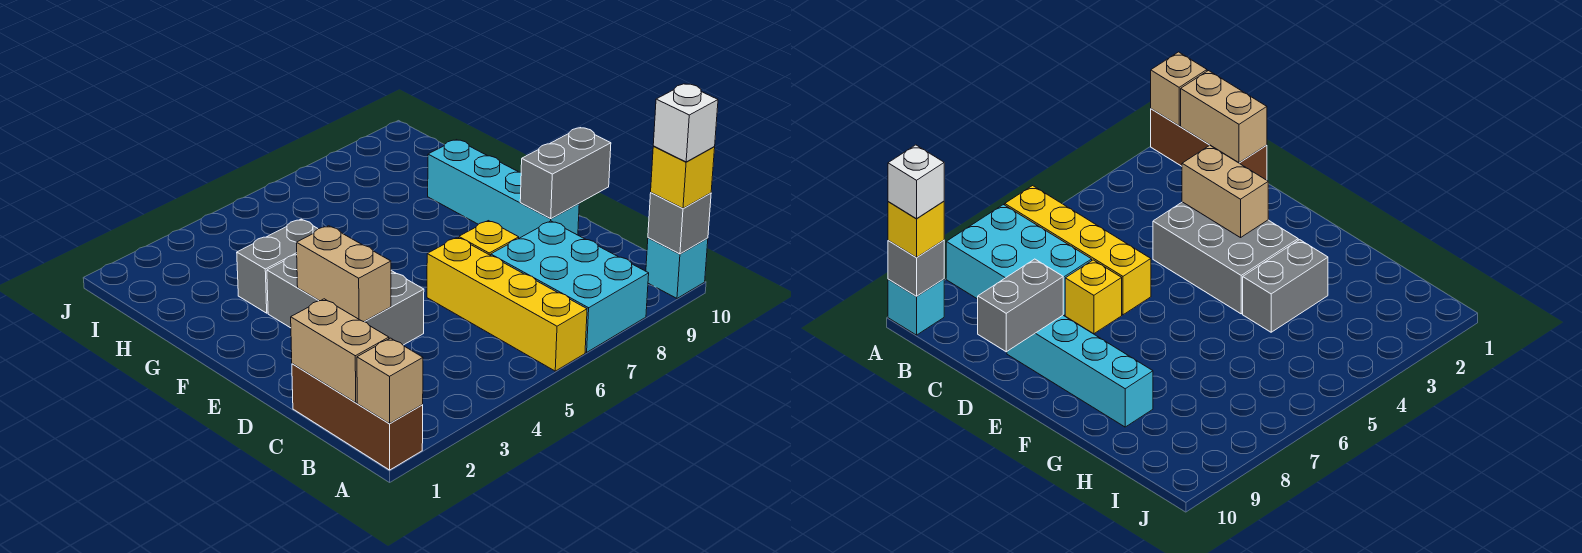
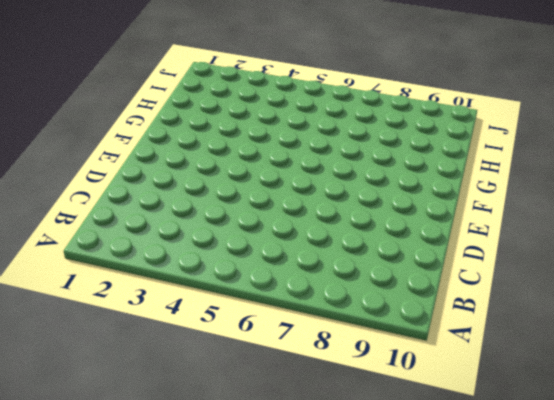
none -> brown brick A1:C1 level 1
none -> yellow brick A6:D6 level 1
none -> cyan brick A7:C8 level 1

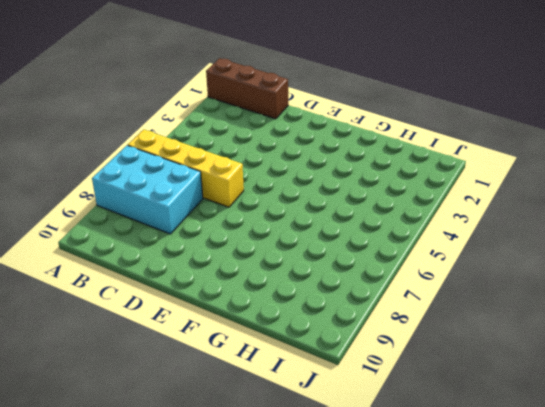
none -> cyan brick A10 level 1
none -> grey brick D3:F4 level 1
none -> yellow brick D7 level 1

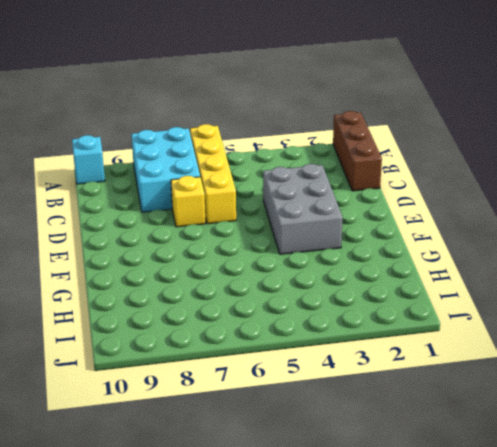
none -> cyan brick D9:G9 level 1
none -> grey brick G3:G4 level 1
none -> tan brick A1 level 2

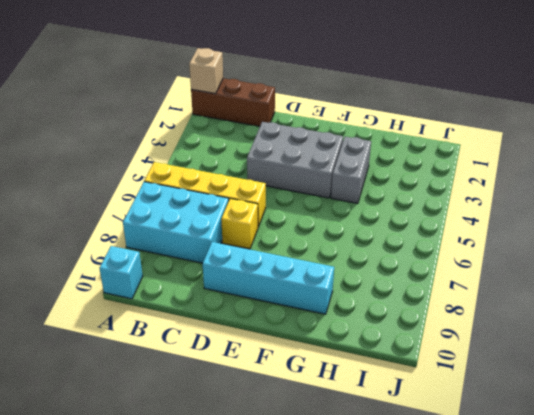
none -> grey brick A10 level 2
none -> tan brick B1:C1 level 2
none -> tan brick D3:E3 level 2

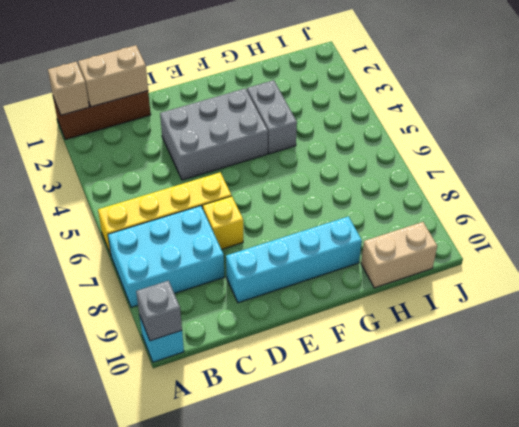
tan brick H10:I10 level 1 -> tan brick D3:E3 level 2
none -> grey brick D9:D10 level 2
none -> yellow brick A10 level 3
none -> white brick A10 level 4

